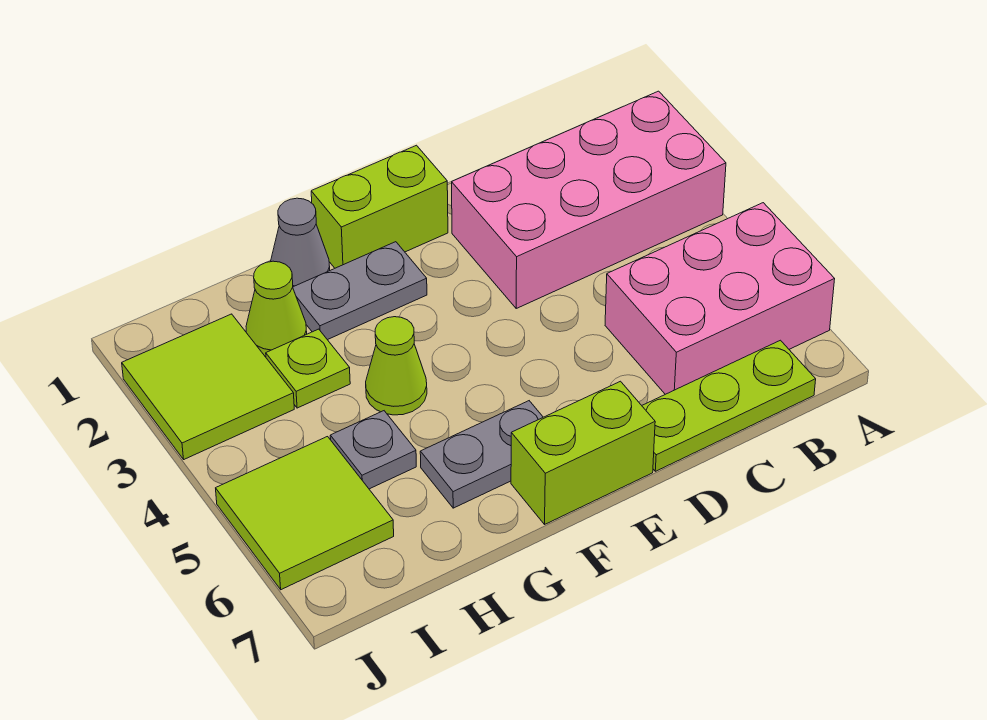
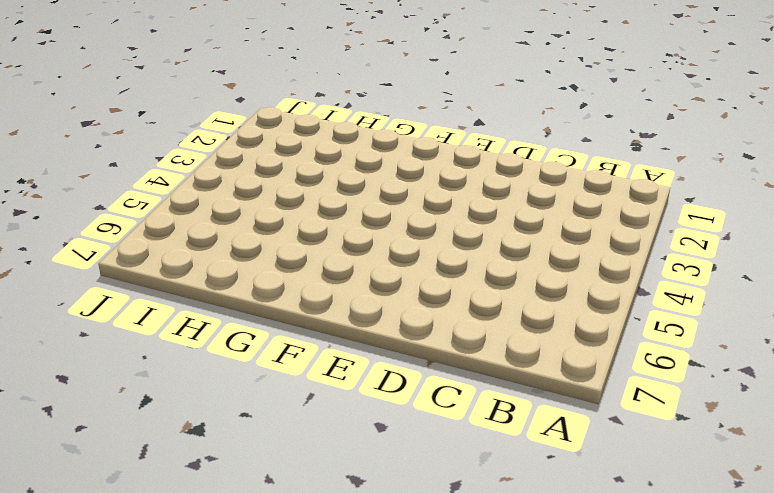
none -> pink brick A2:D3 level 1
none -> pink brick A5:C6 level 1
none -> lime plate B7:D7 level 1

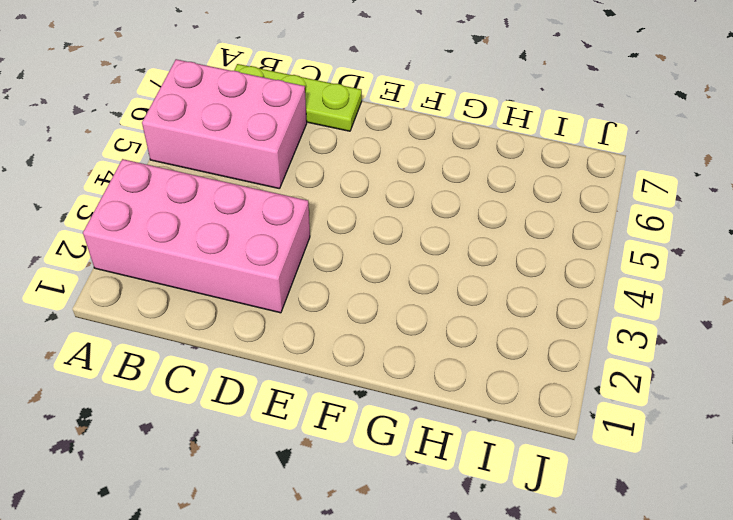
none -> lime brick E1:F1 level 1
none -> lime brick E7:F7 level 1
none -> grey plate F2:G2 level 1

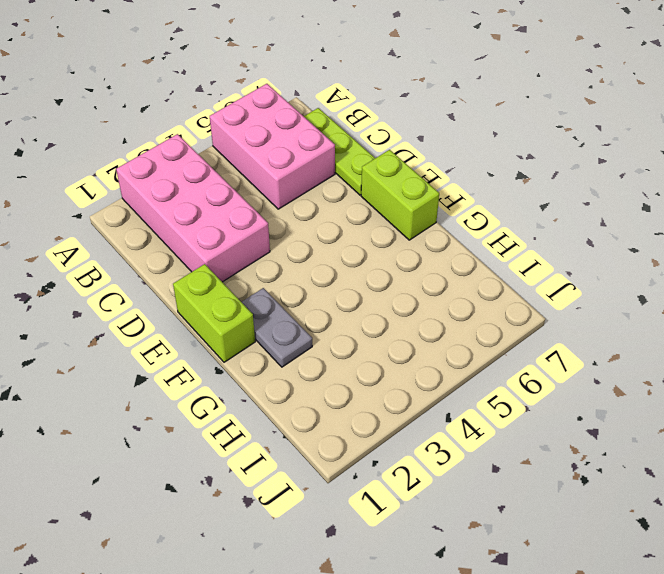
none -> grey plate F6:G6 level 1
none -> grey cone G1 level 1
none -> lime cone G4 level 1

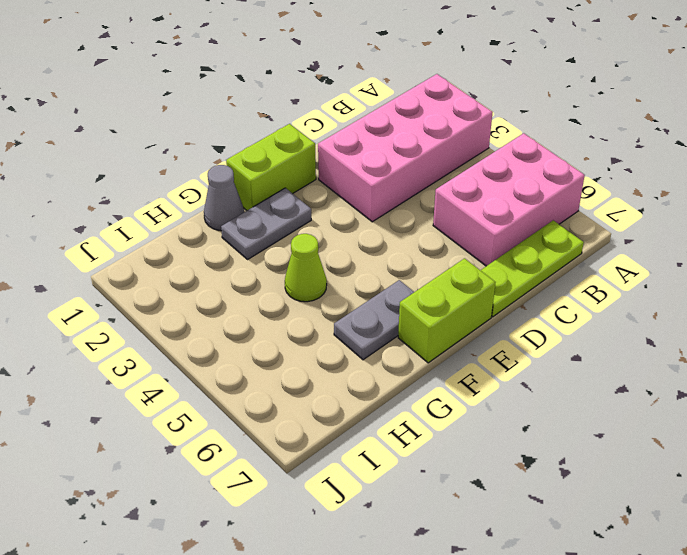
none -> lime cone H2 level 1
none -> lime plate H3 level 1
none -> grey plate H5 level 1

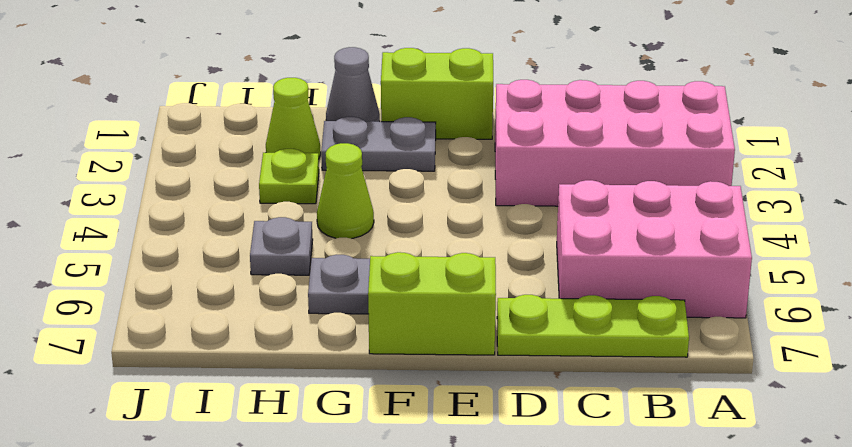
none -> lime tile I2:J3 level 1
none -> lime tile I5:J6 level 1

